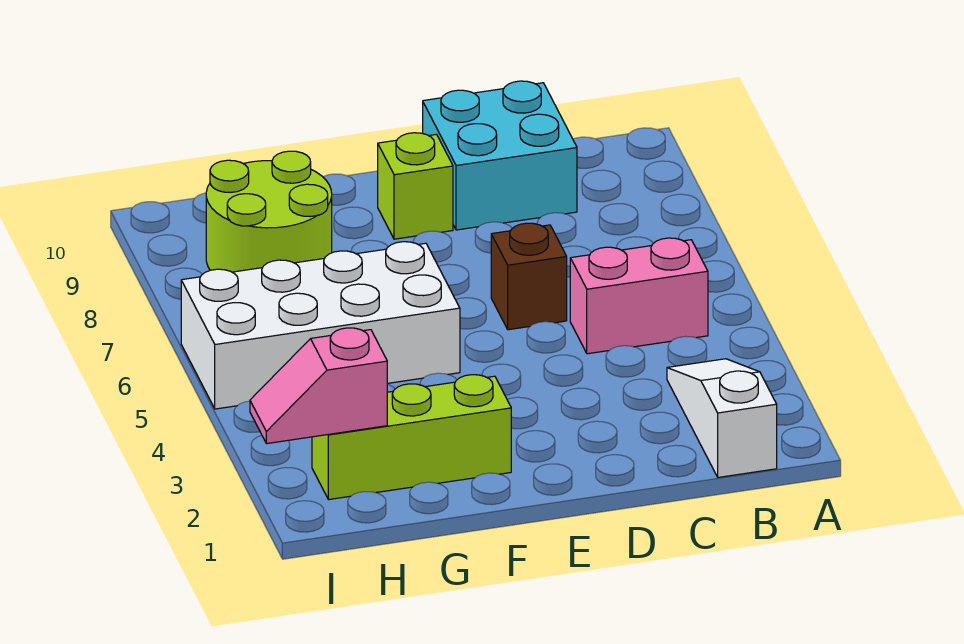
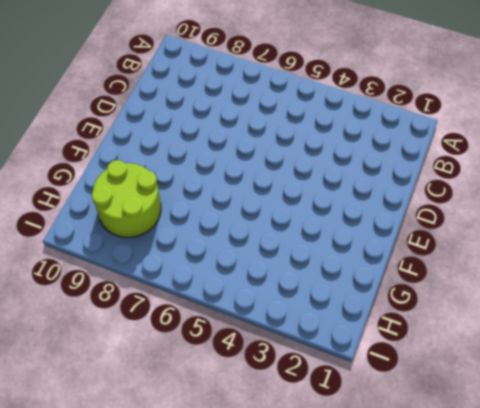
none -> white slope B1:B3 level 1 top 1
none -> pink brick B5:C5 level 1

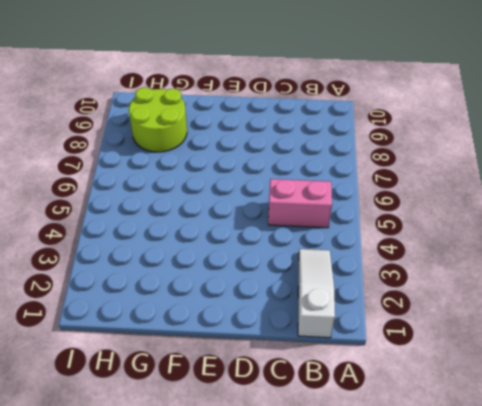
none -> cyan brick C9:D10 level 1
none -> brown brick D6 level 1

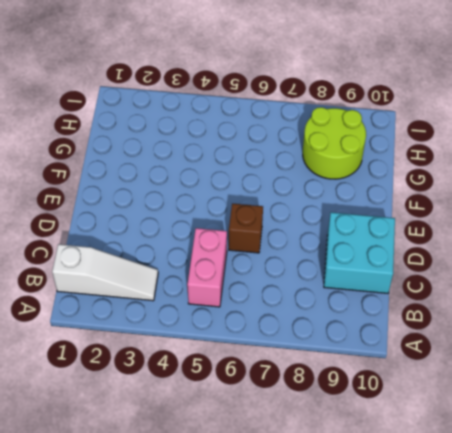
none -> lime brick E9 level 1
none -> lime brick F2:H2 level 1

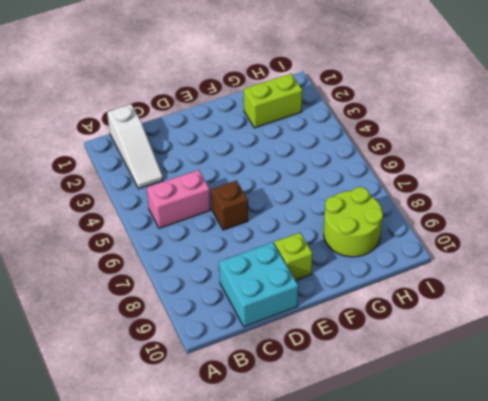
lime brick G2:H2 level 1 -> lime brick F2:H2 level 1
none -> white brick F5:I6 level 1
none -> pink slope H2:I2 level 2 top H

